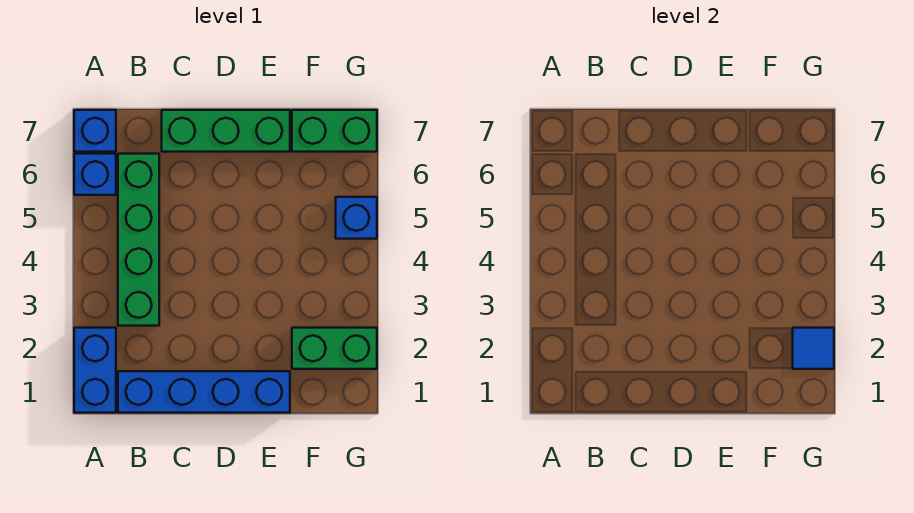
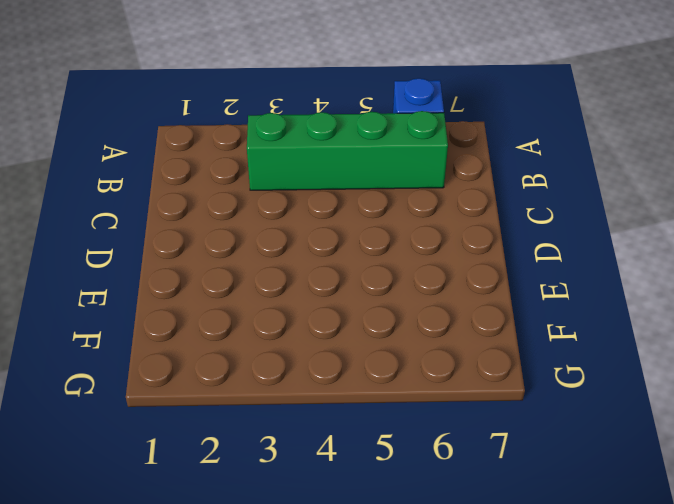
none -> blue brick A1:A2 level 1
none -> blue brick A7 level 1

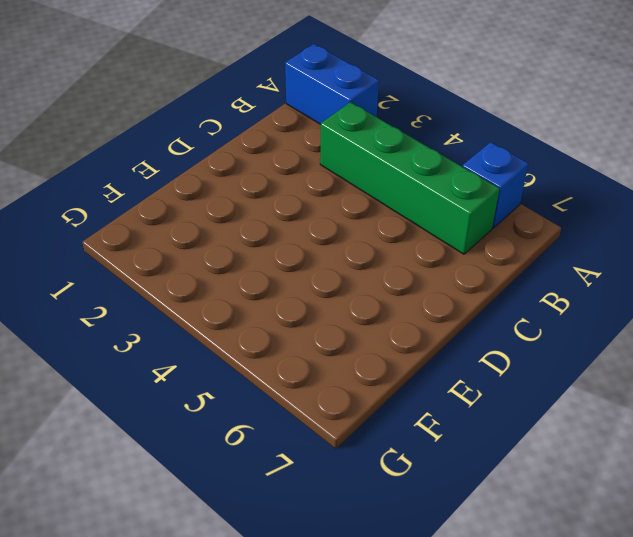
none -> blue brick A7 level 1
none -> blue brick B1:E1 level 1

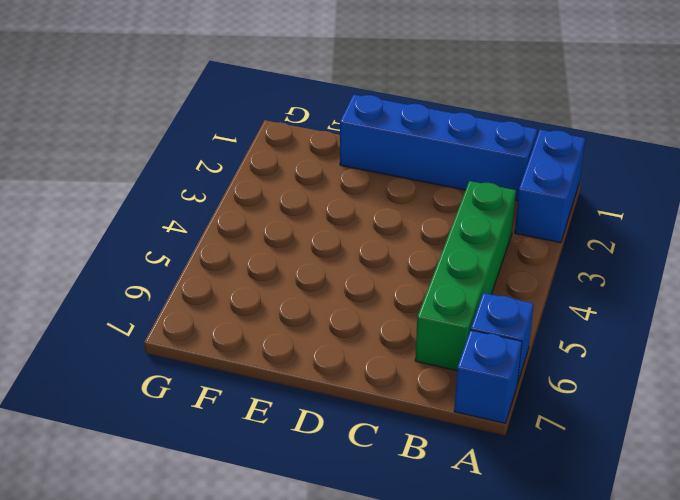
none -> green brick C7:E7 level 1
none -> green brick F2:G2 level 1

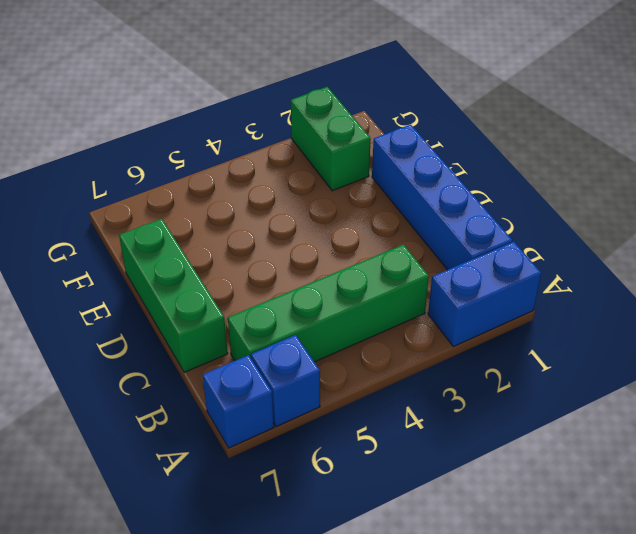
none -> green brick F7:G7 level 1
none -> blue brick G5 level 1

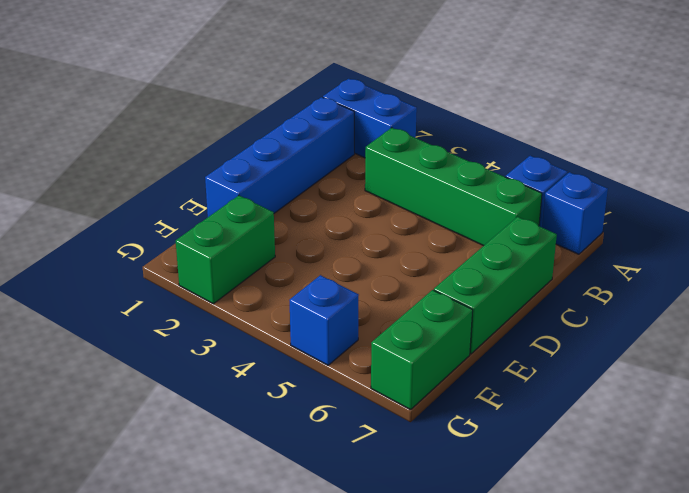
none -> blue tile G2 level 2

